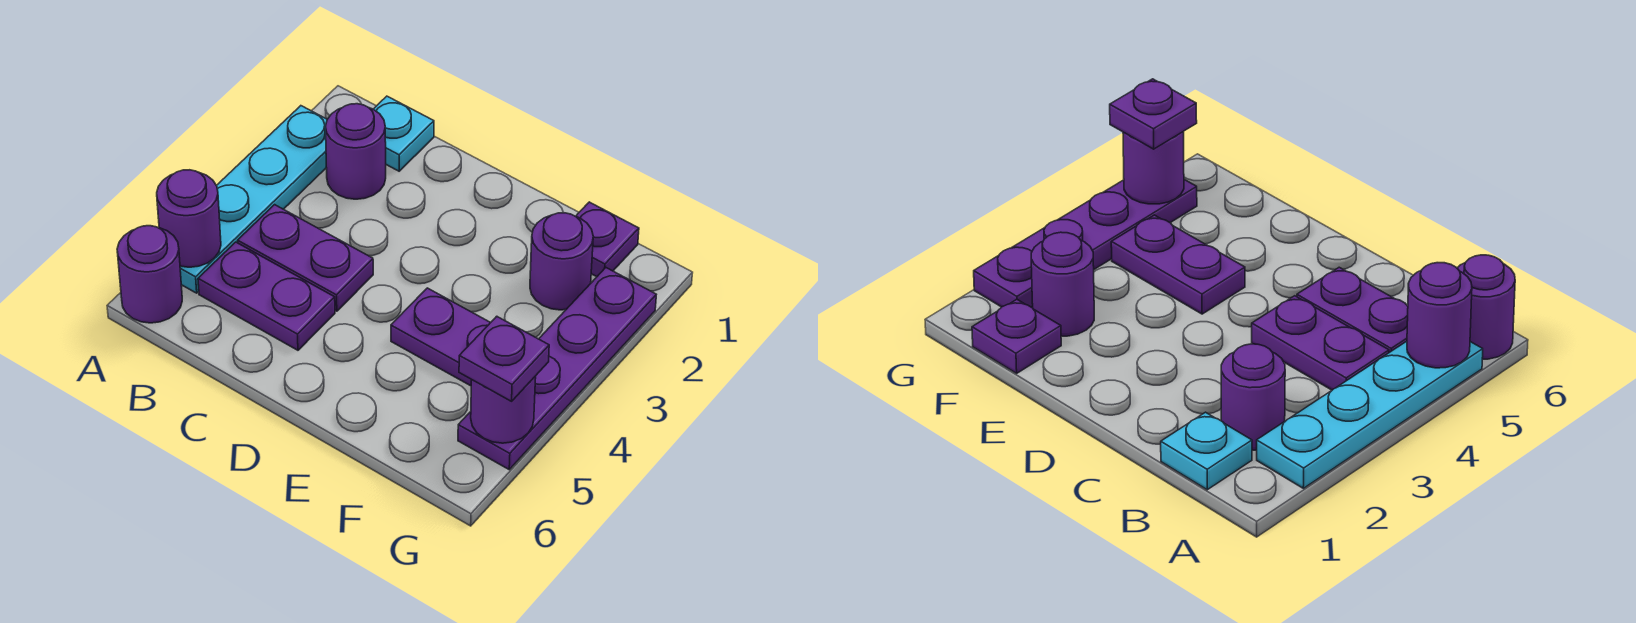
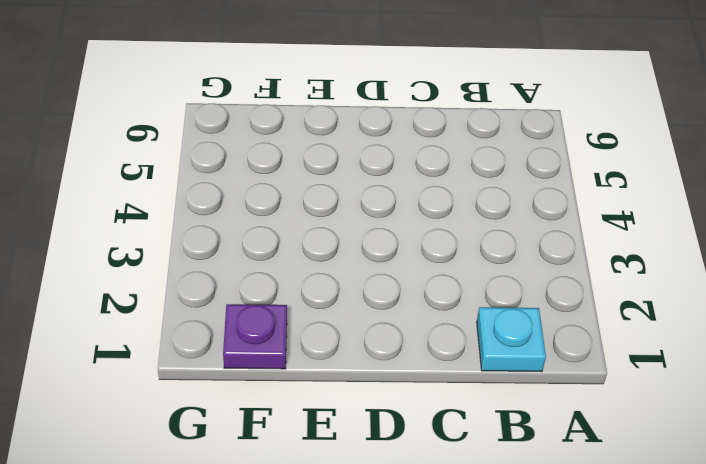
none -> cyan plate A2:A5 level 1
none -> purple round brick A6 level 1
none -> purple round brick B2 level 1

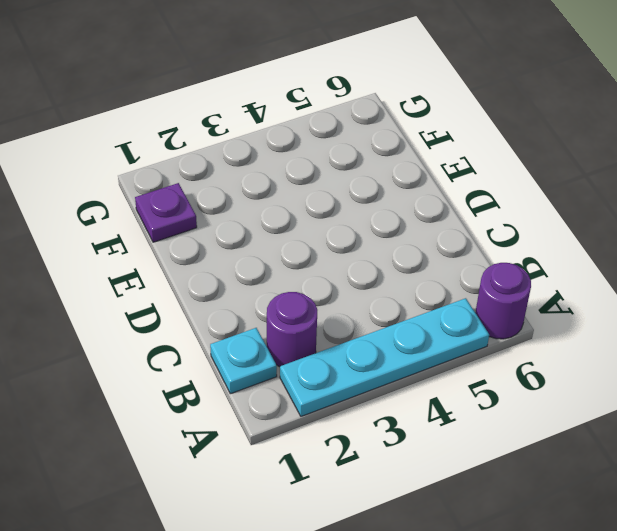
none -> purple plate B4:C4 level 1
none -> purple plate B5:C5 level 1
none -> purple plate E4:F4 level 1

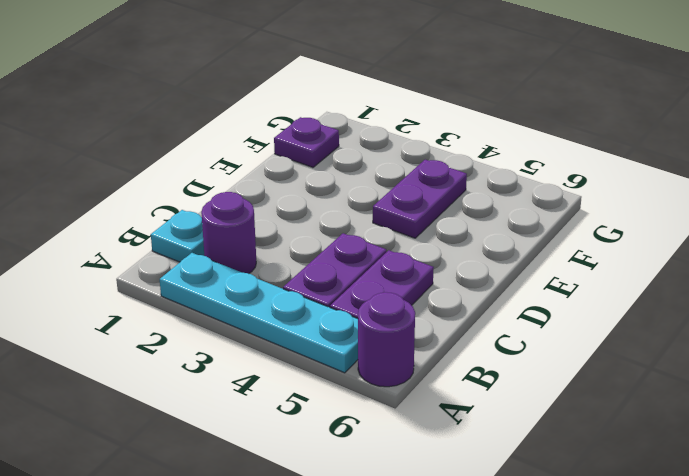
none -> purple round brick F2 level 1
none -> purple plate G2:G5 level 1
none -> purple round brick A5 level 2

